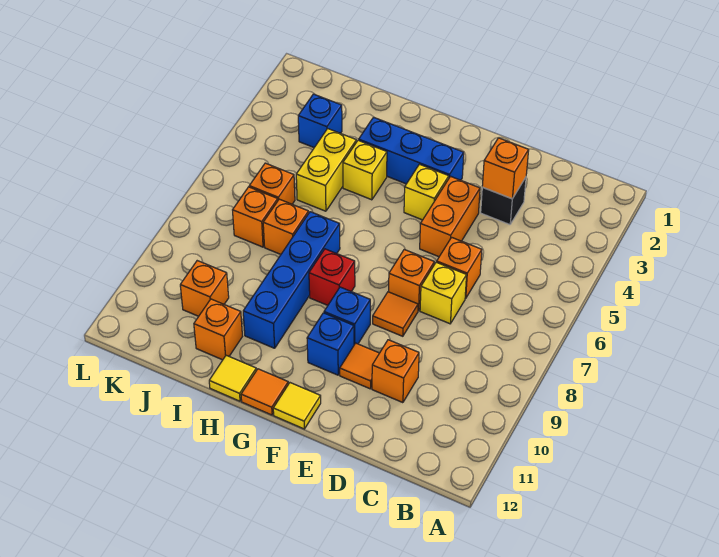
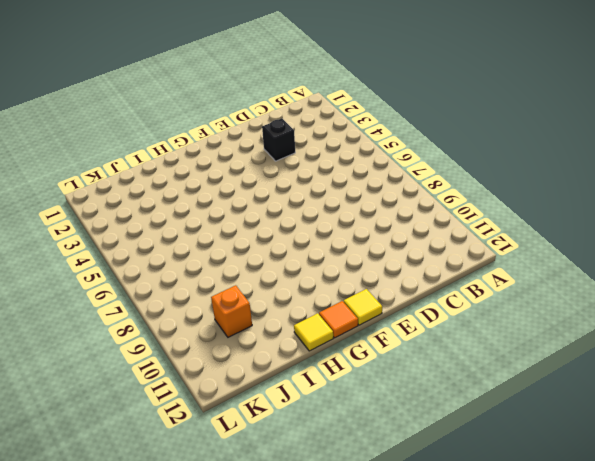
none -> orange brick D6 level 1
none -> yellow brick D7 level 1
none -> orange brick D10 level 1

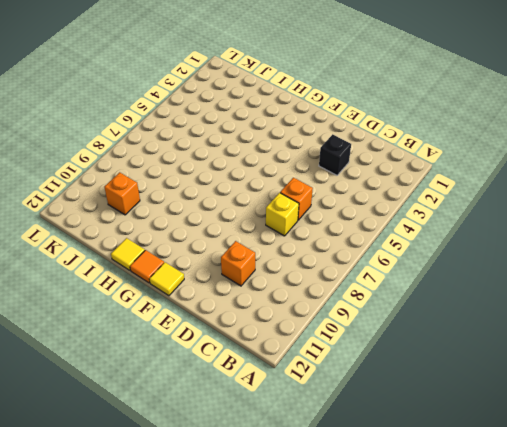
none -> orange brick E4:E5 level 1
none -> orange brick E7 level 1
none -> orange tile E8 level 1

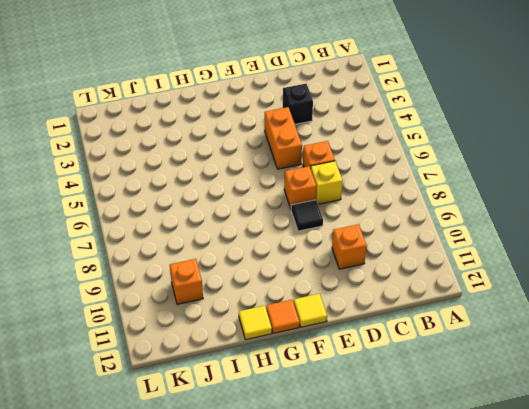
black tile E8 level 1 -> orange tile E8 level 1
none -> orange tile E10 level 1
none -> blue brick F3:H3 level 1
none -> yellow brick F4 level 1

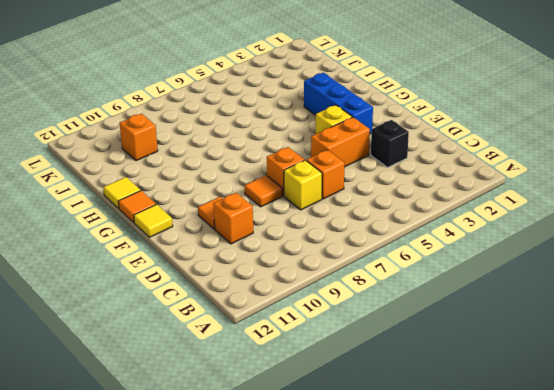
none -> blue brick F9 level 1
none -> blue brick F10 level 1
none -> red brick G8 level 1

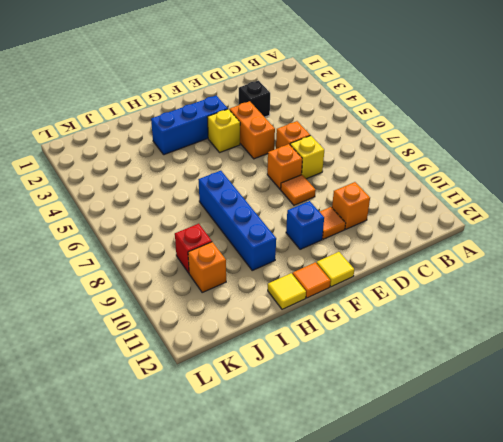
red brick J9 level 1 -> red brick G8 level 1
none -> blue brick F9 level 1
none -> yellow brick H4 level 1
none -> yellow brick I4:I5 level 1

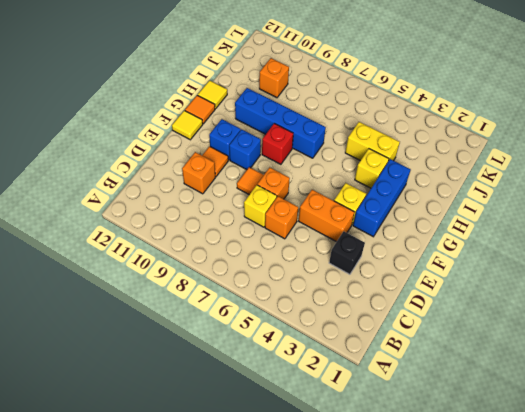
none -> orange brick I7 level 1
none -> orange brick I11 level 1
none -> blue brick J3 level 1

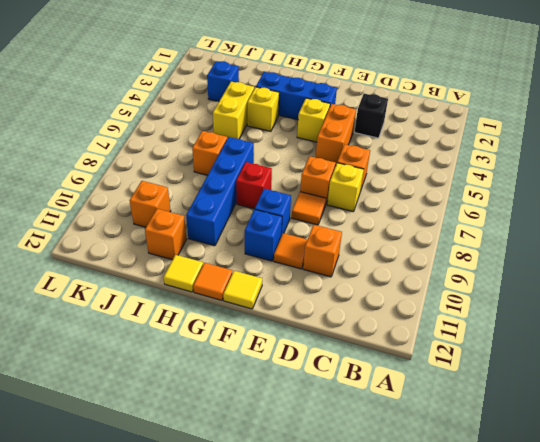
none -> orange brick J6 level 1
none -> orange brick J7 level 1
none -> orange brick D3 level 2

